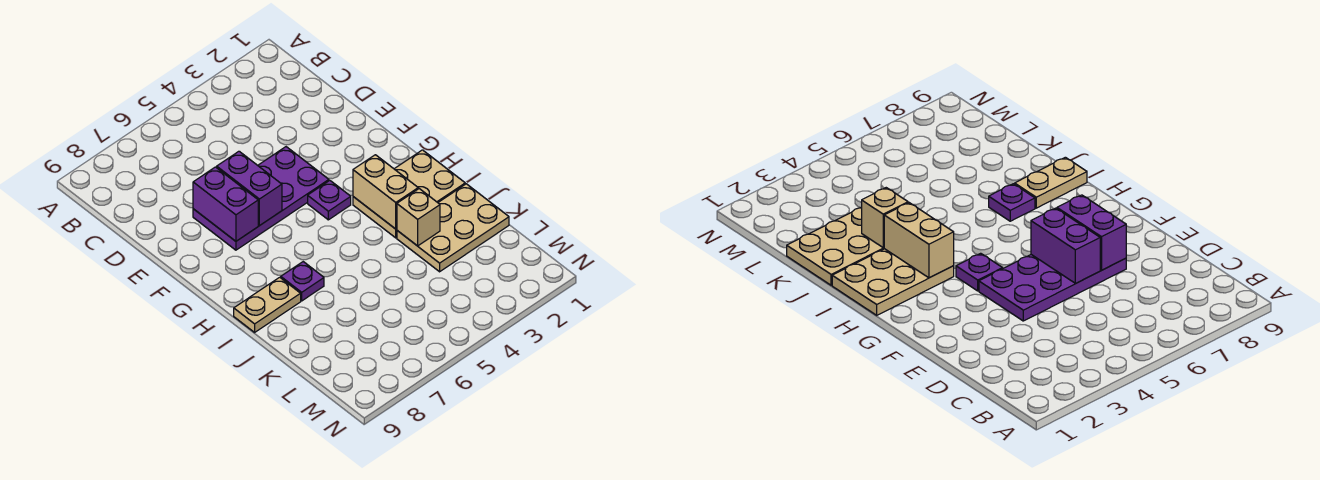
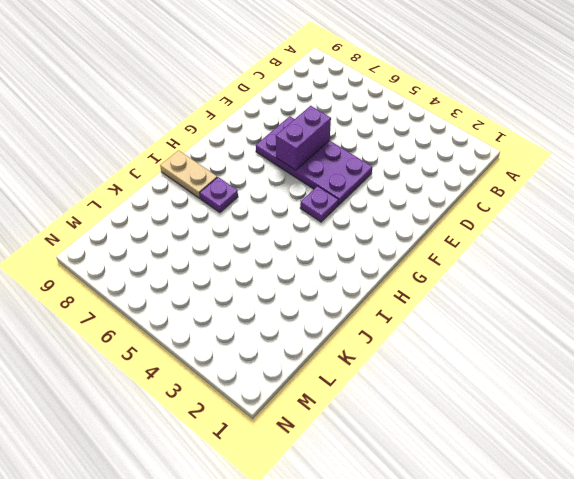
none -> tan plate H1:I3 level 1
none -> tan plate J1:K3 level 1

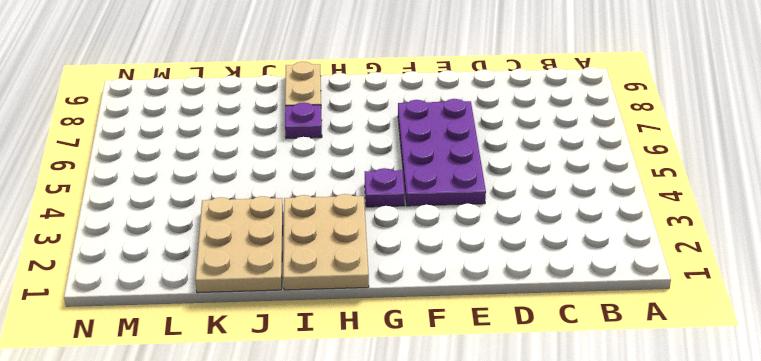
none -> purple brick E6:F6 level 2
none -> purple brick E7:F7 level 2

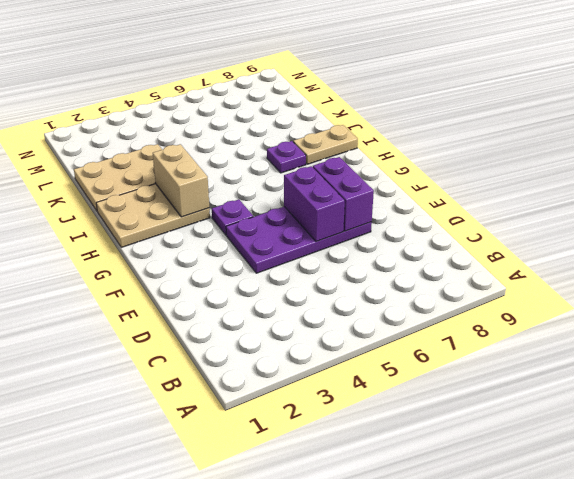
none -> tan brick J3 level 2

